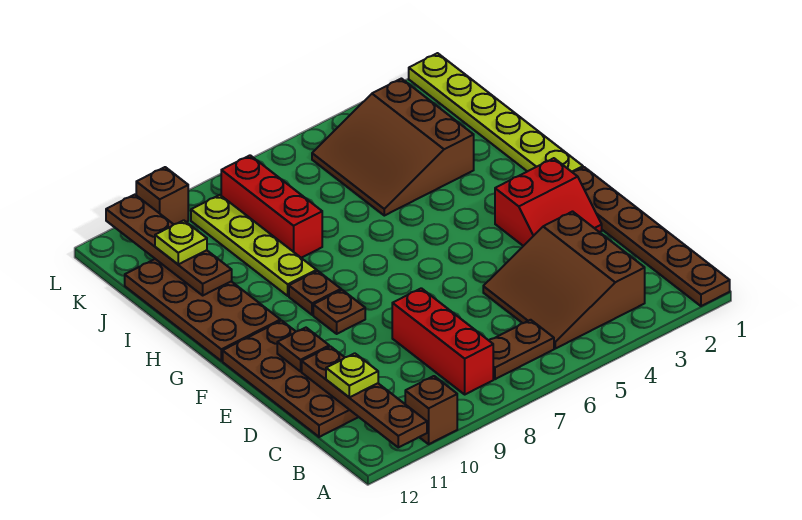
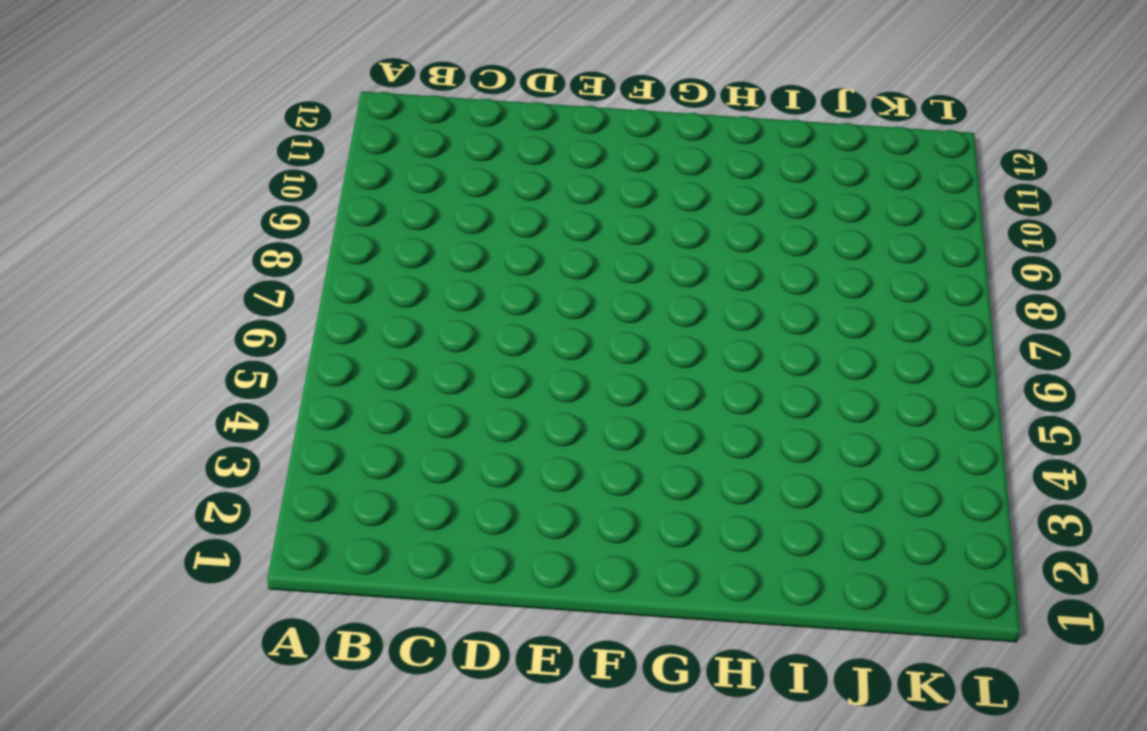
none -> brown plate A1:F1 level 1
none -> brown brick A10 level 1
none -> brown slope B3:D5 level 1 top 3

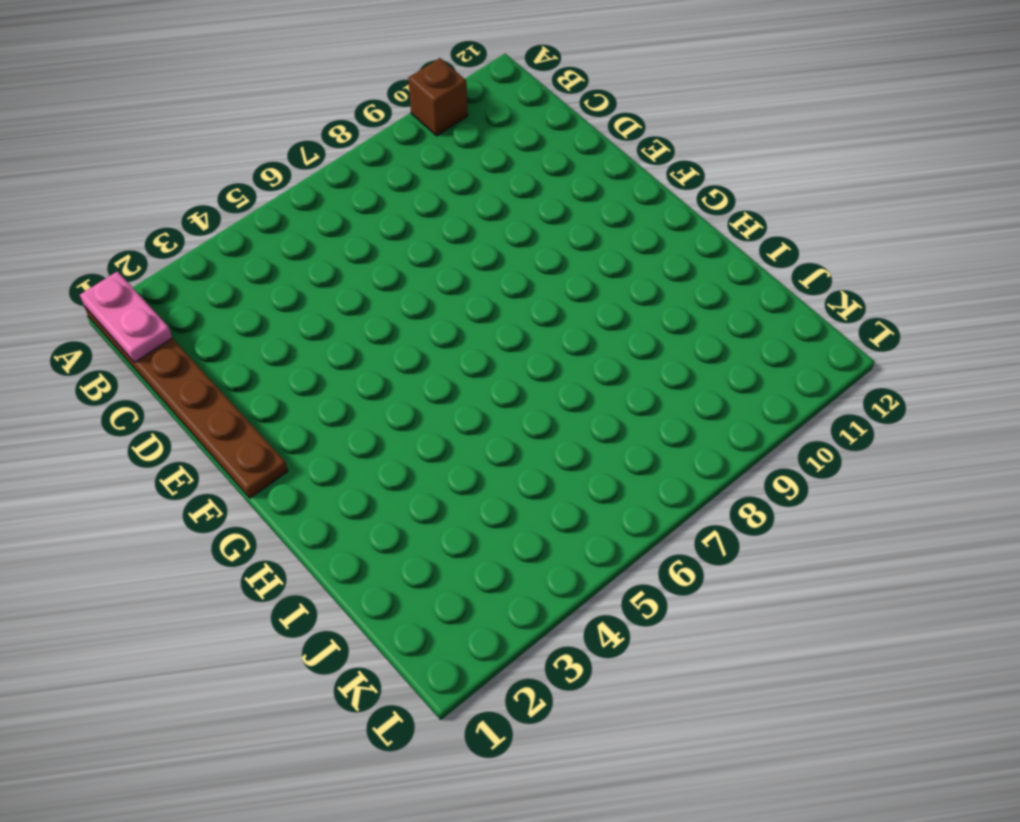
pink plate A1:B1 level 2 -> none
none -> brown slope B3:D5 level 1 top 3
none -> brown plate B6:B7 level 1
none -> red brick B8:D8 level 1

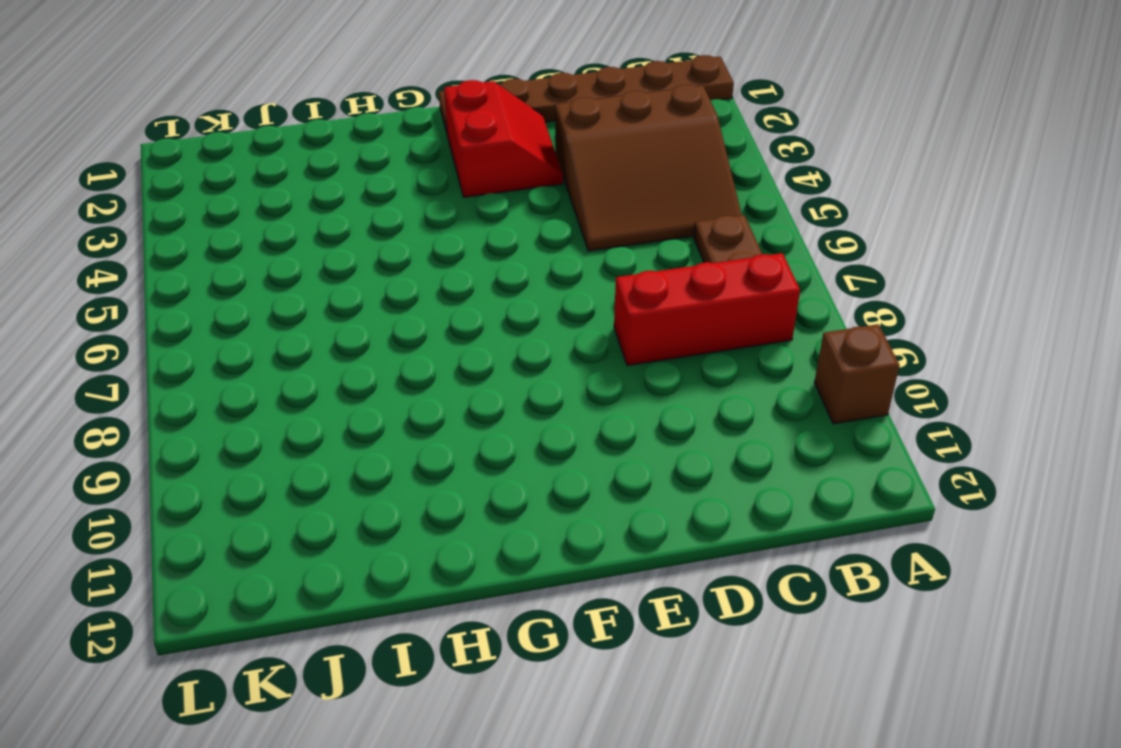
none -> brown plate C11:F12 level 1
none -> brown plate F9 level 1
none -> lime plate G1:L1 level 1

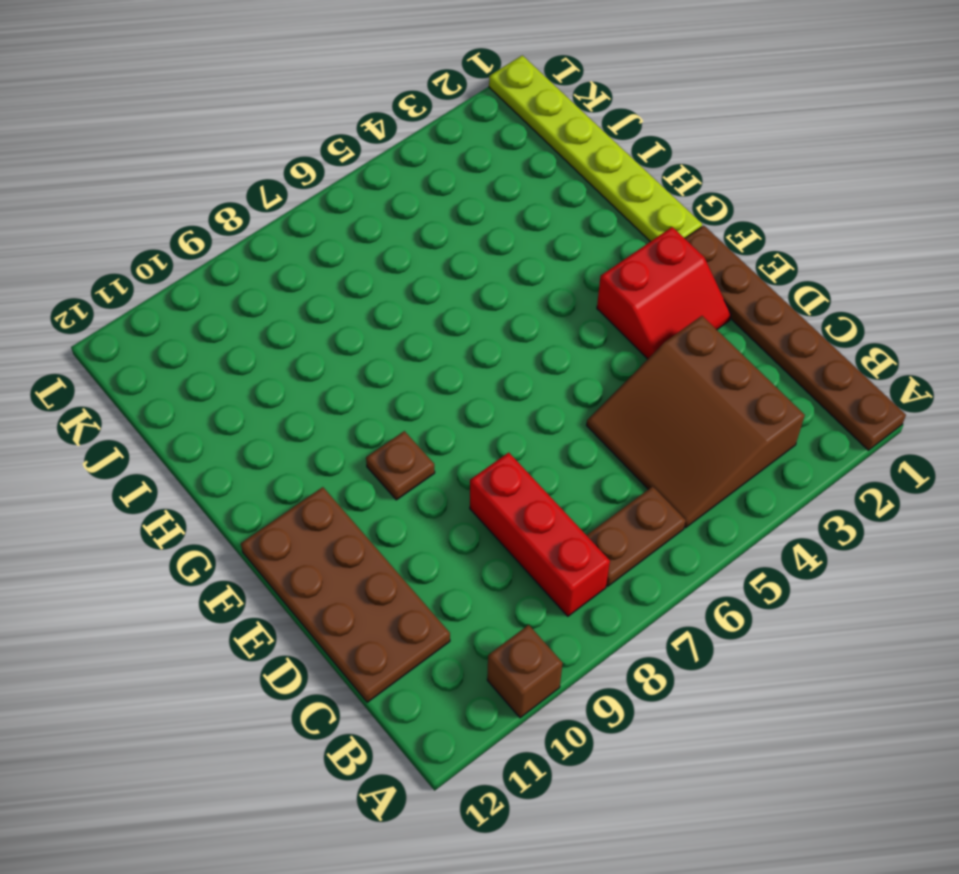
none -> brown plate G9 level 1
none -> brown plate G11:J12 level 1
none -> lime plate H9:K9 level 1

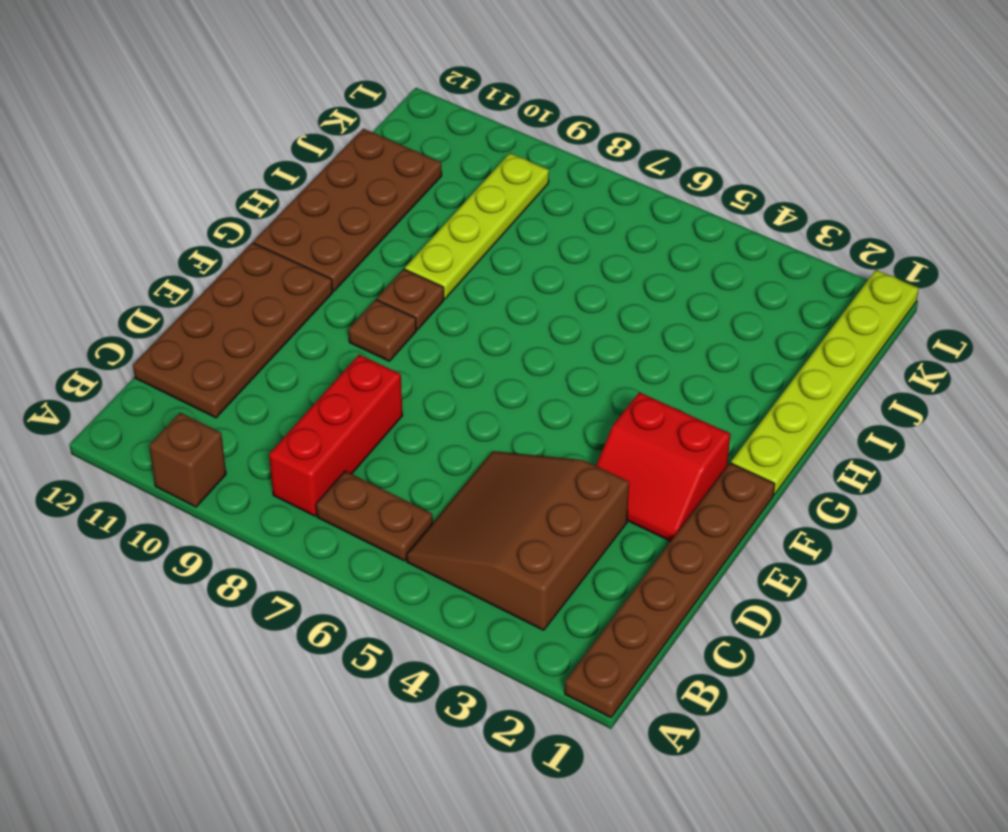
none -> brown slope I3:K5 level 1 top 3
none -> red brick I8:K8 level 1
none -> brown brick L10 level 1

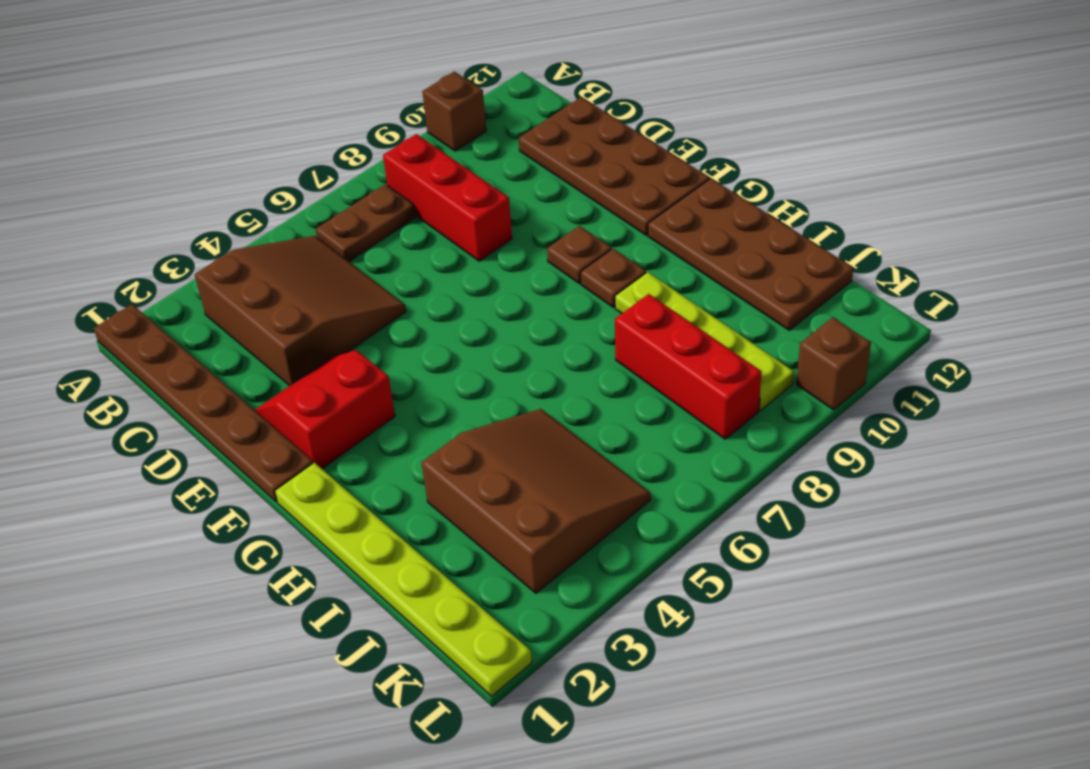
none -> brown plate A11:D11 level 2
none -> brown plate E11 level 2
none -> brown plate I11:L11 level 2

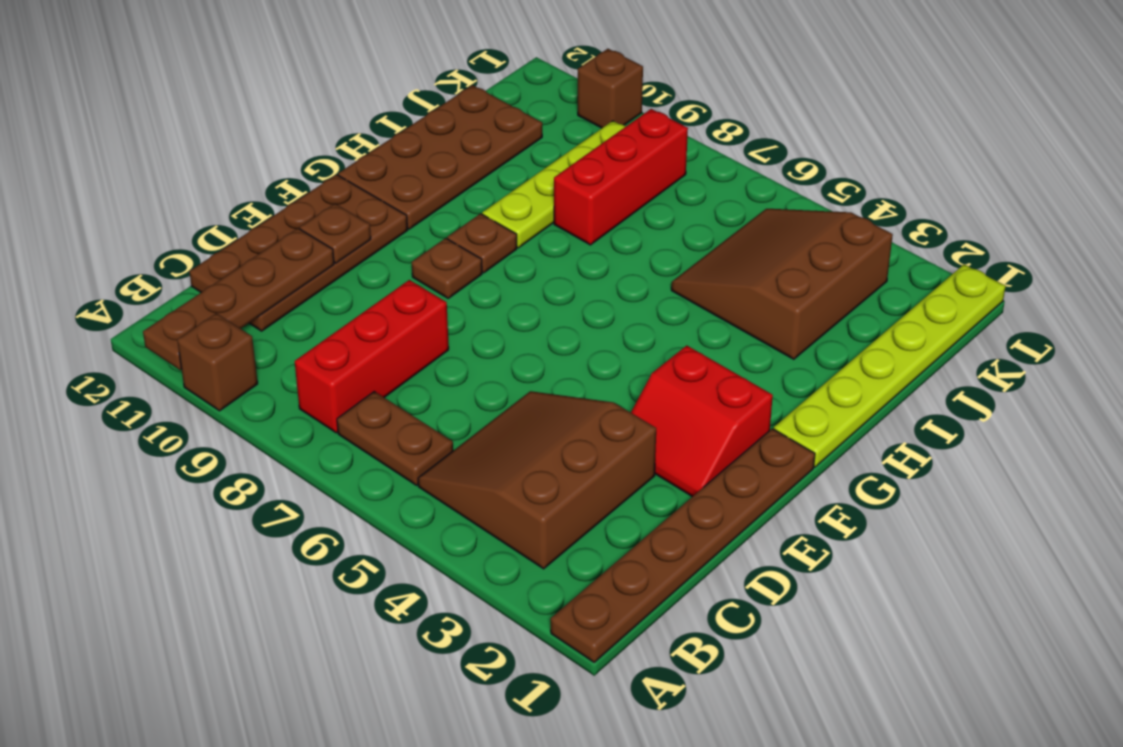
none -> brown plate I11:L11 level 2
none -> lime plate C11 level 3
none -> lime plate J11 level 3

